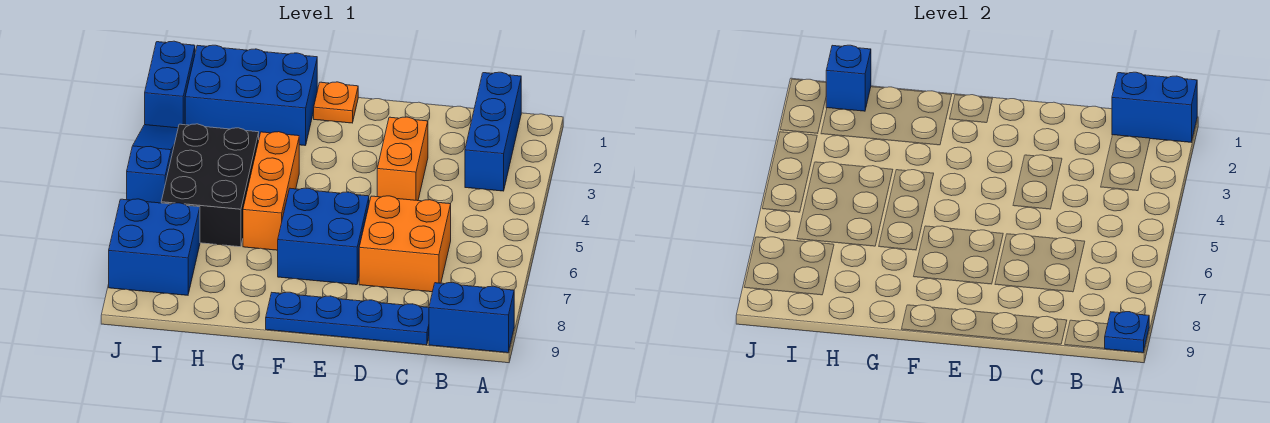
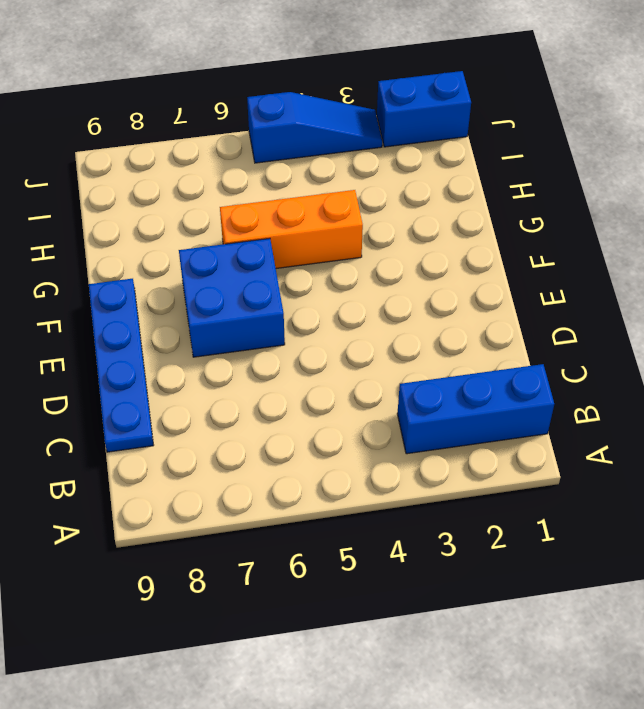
none -> blue brick A9:B9 level 1
none -> orange brick C6:D7 level 1
none -> orange brick D3:D4 level 1

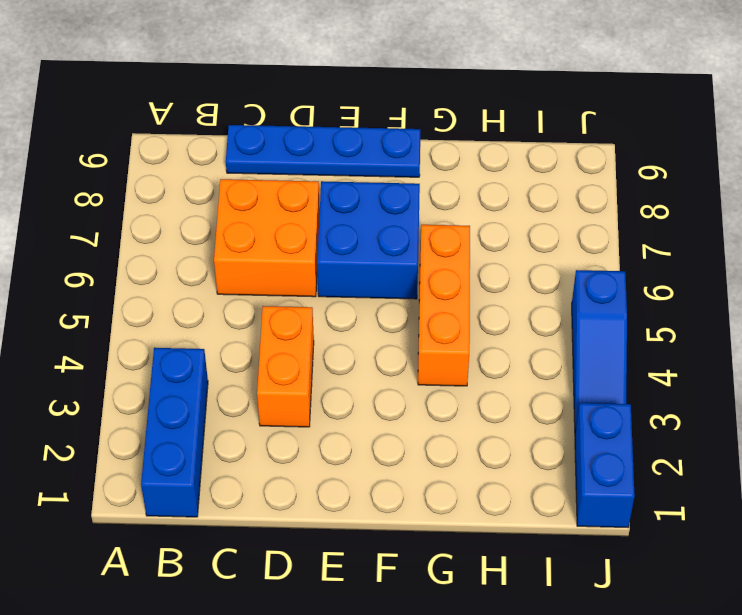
none -> blue brick A9:B9 level 1
none -> orange plate F1 level 1
none -> blue brick G1:I2 level 1

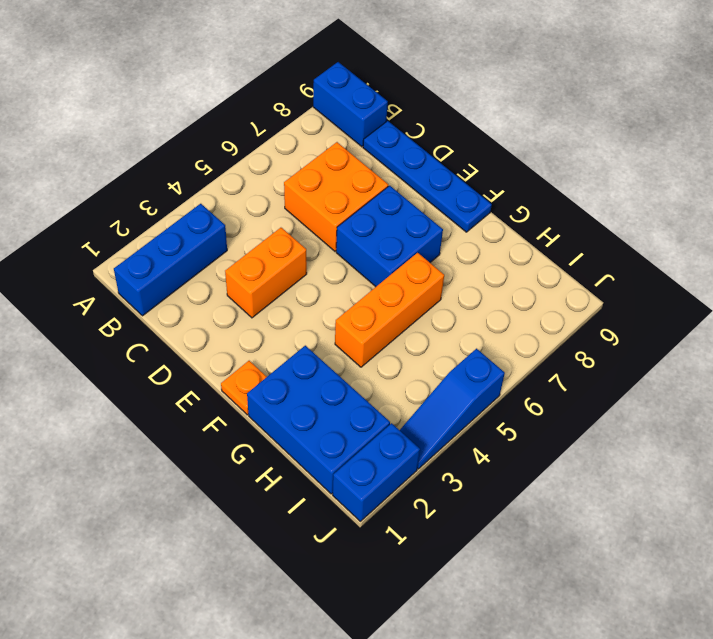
none -> black brick H4:I6 level 1
none -> blue brick I7:J8 level 1
none -> blue brick A1:B1 level 2

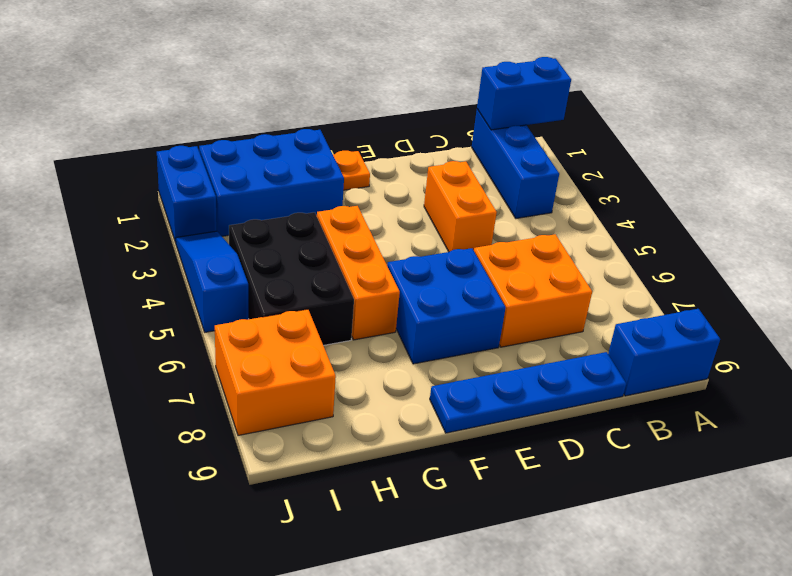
orange brick I7:J8 level 1 -> blue brick I7:J8 level 1
none -> blue plate A9 level 2
none -> blue brick I1 level 2

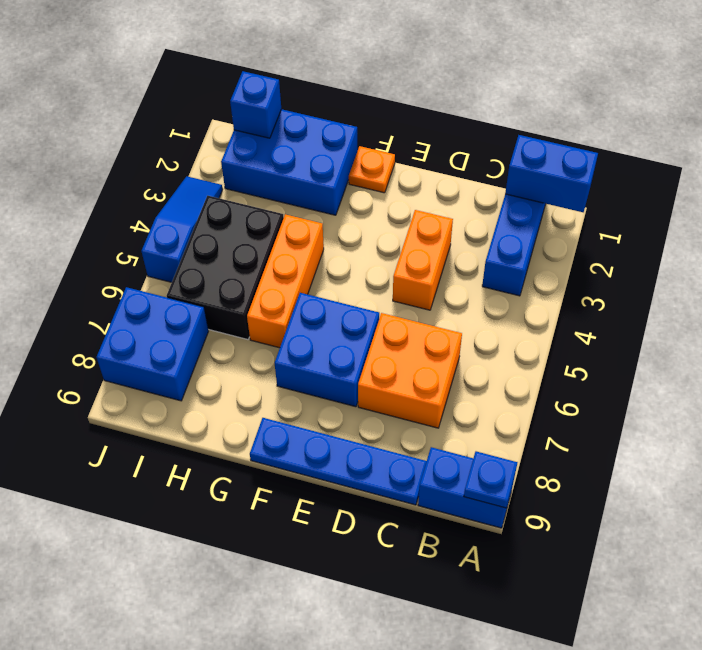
none -> blue brick J1:J2 level 1

